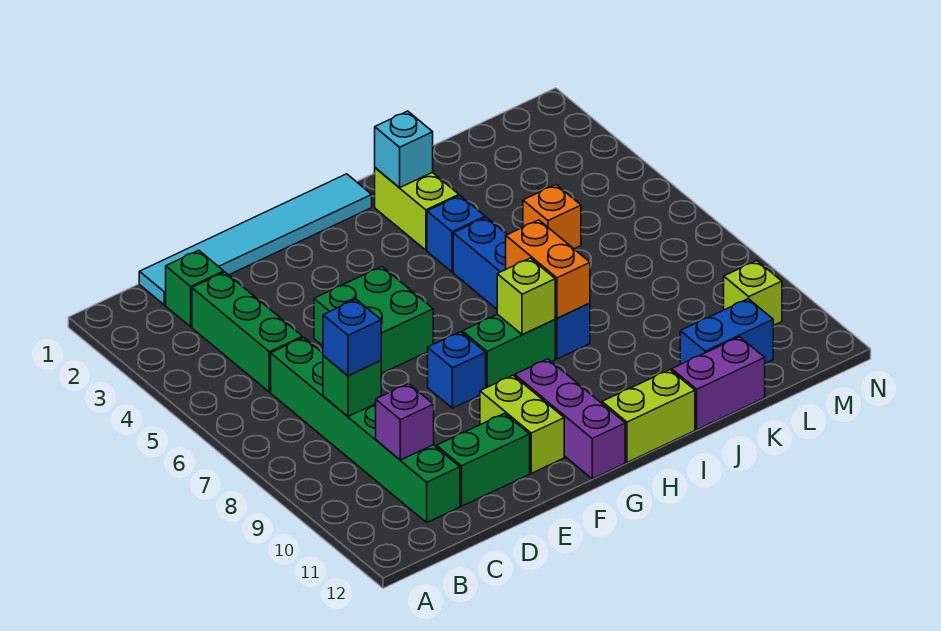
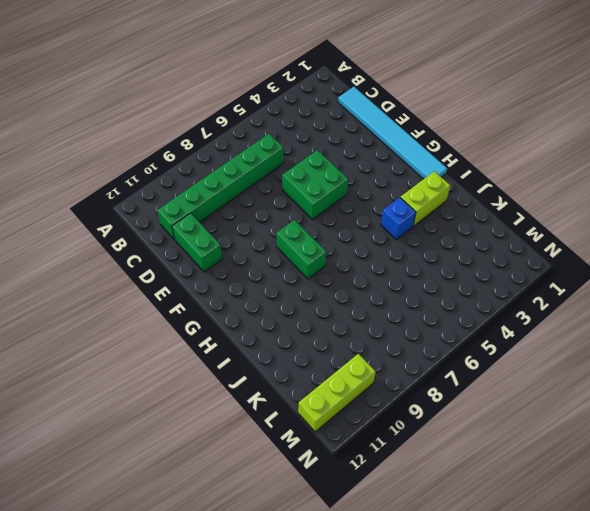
lime brick M10:M12 level 1 -> lime brick M10 level 1
none -> green brick C2 level 1
none -> green brick C3:C5 level 1
none -> blue brick F8 level 1

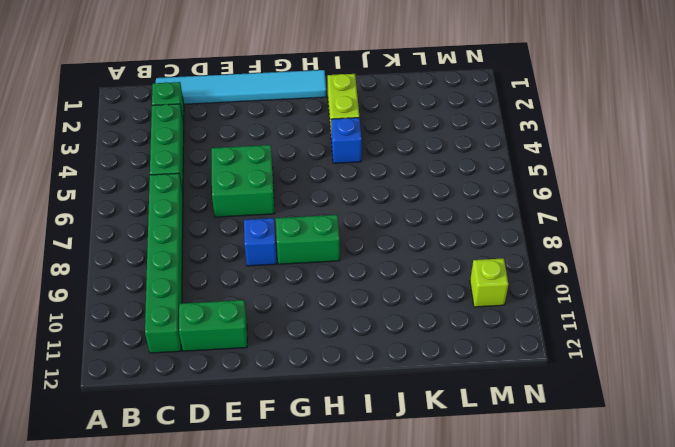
none -> lime brick F10:F11 level 1
none -> purple brick G10:G12 level 1
none -> lime brick H12:I12 level 1

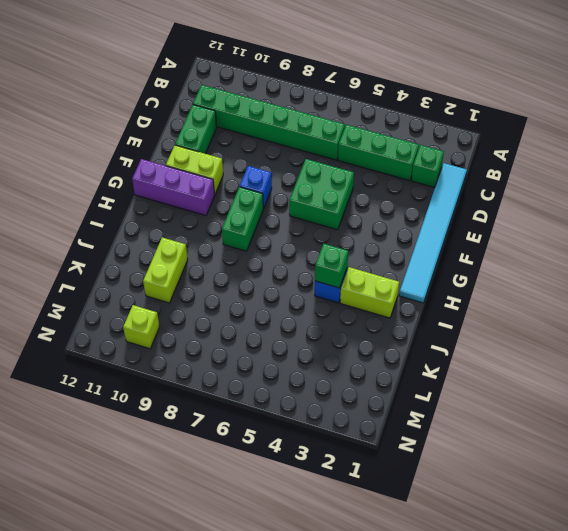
green brick I4 level 2 -> green brick C8 level 2
lime brick J10:K10 level 1 -> lime brick H12:I12 level 1
none -> blue brick I5:I8 level 1
none -> purple brick J12:K12 level 1
none -> orange brick K5 level 1

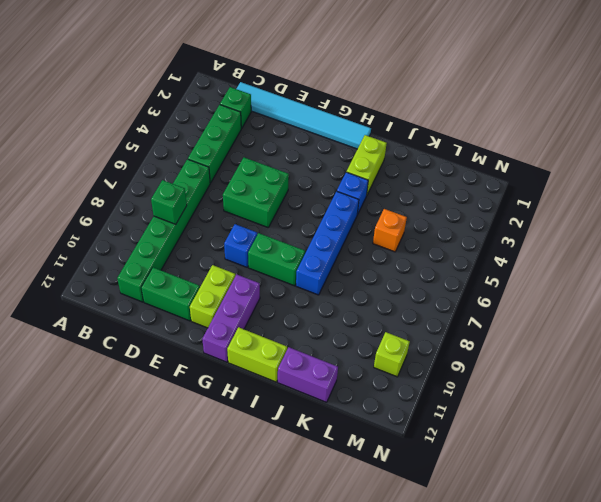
none -> blue brick K11:L11 level 1
none -> purple brick C10 level 2
none -> lime brick H8 level 2

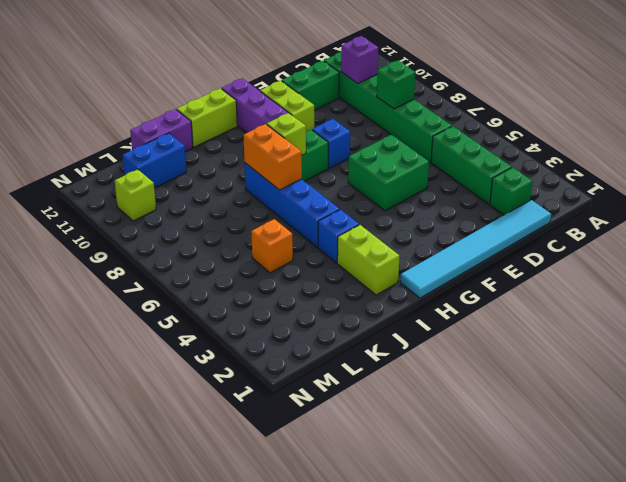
none -> cyan brick I2 level 2
none -> blue brick C8 level 3

